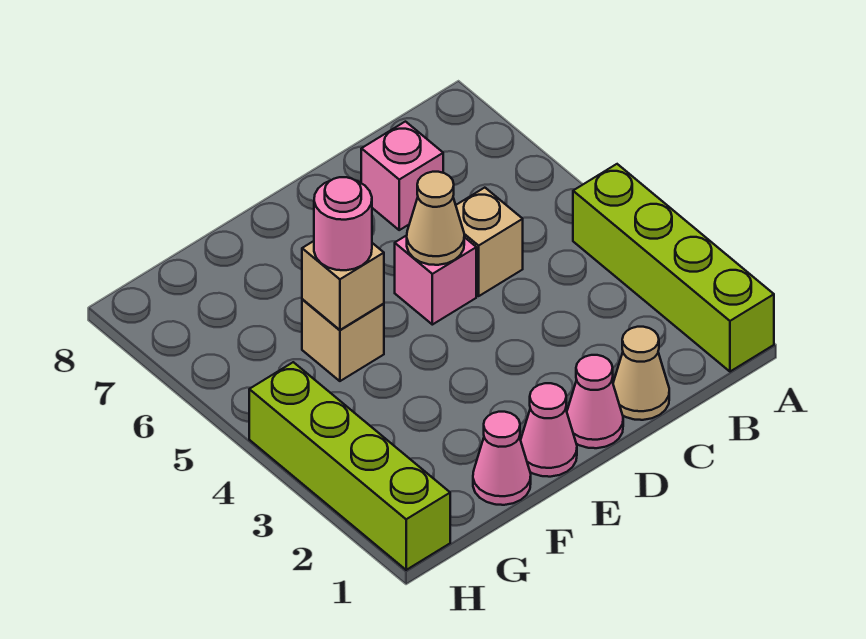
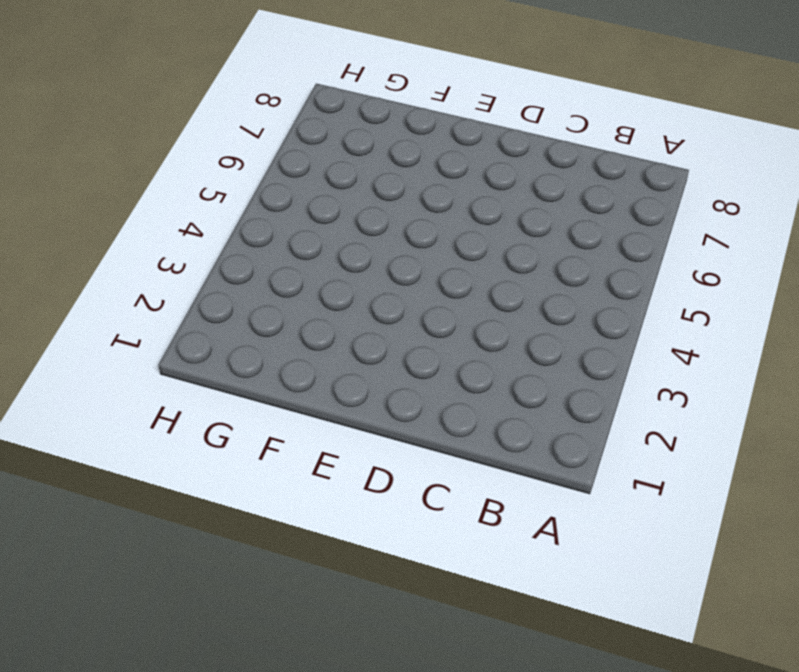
none -> lime brick A1:A4 level 1
none -> tan cone C1 level 1
none -> tan brick C5 level 1

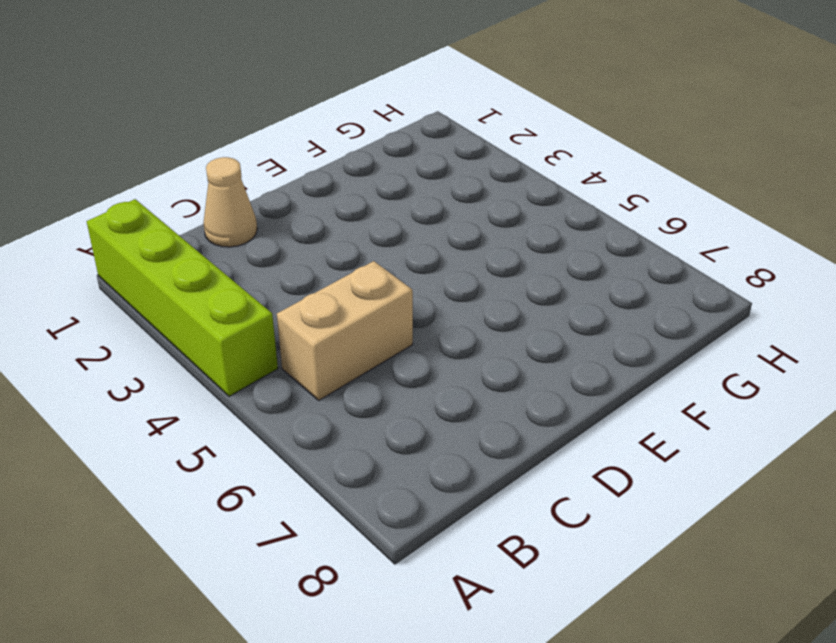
tan brick B5:C5 level 1 -> tan brick C5 level 1
none -> pink brick C7 level 1
none -> pink cone D1 level 1
none -> pink brick D5 level 1

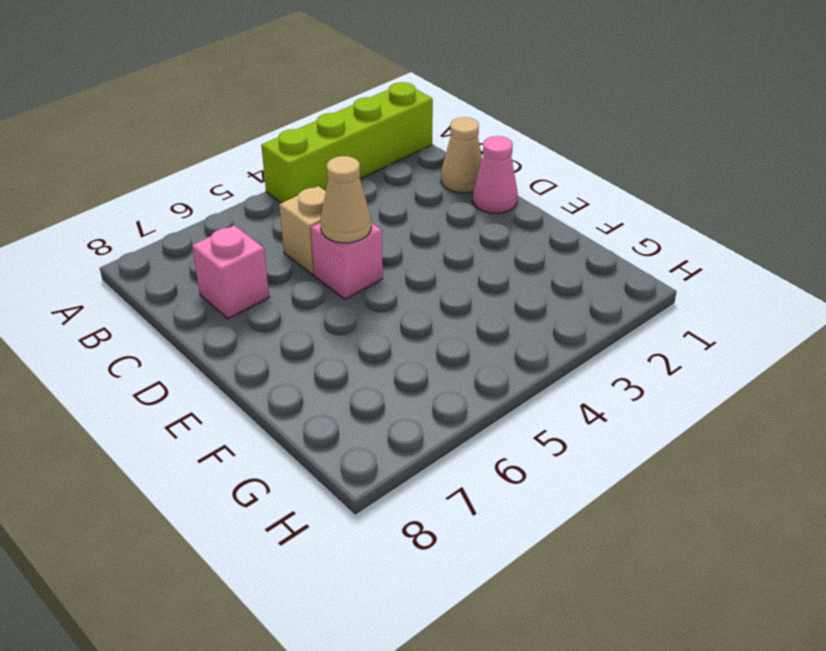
none -> pink cone E1 level 1
none -> pink cone F1 level 1
none -> tan brick F5 level 1

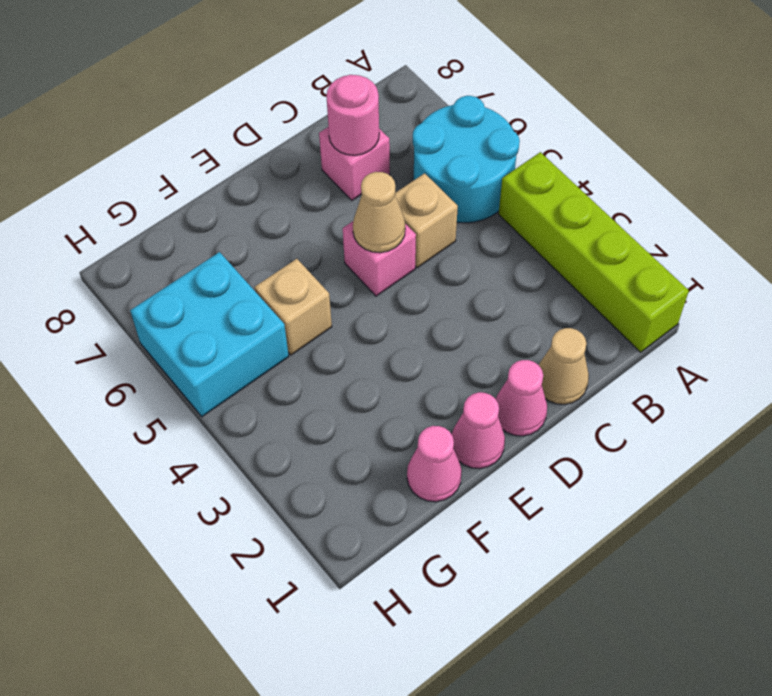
cyan round brick A5:B6 level 1 -> none
pink round brick C7 level 2 -> pink round brick F5 level 3
cyan brick G5:H6 level 1 -> none
none -> lime brick H1:H4 level 1
none -> tan brick F5 level 2

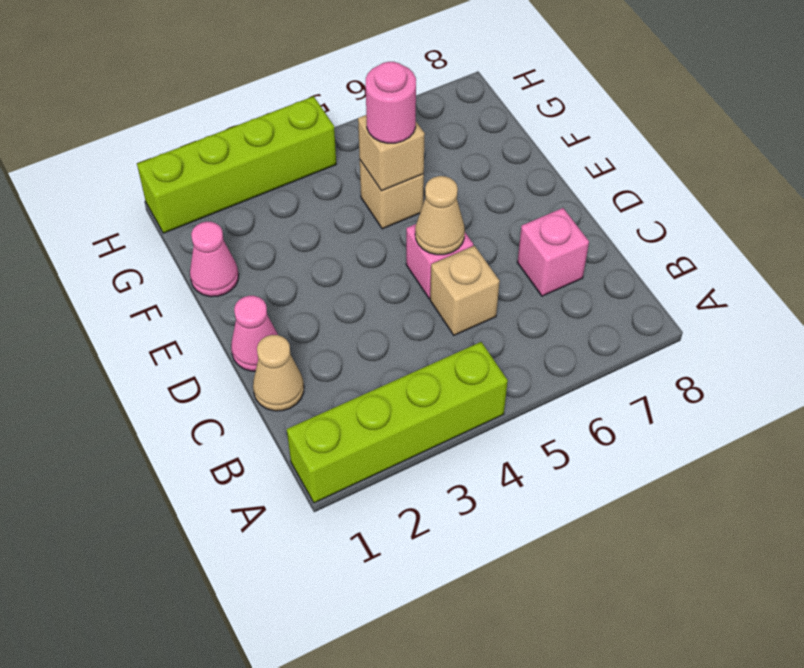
none -> pink cone E1 level 1

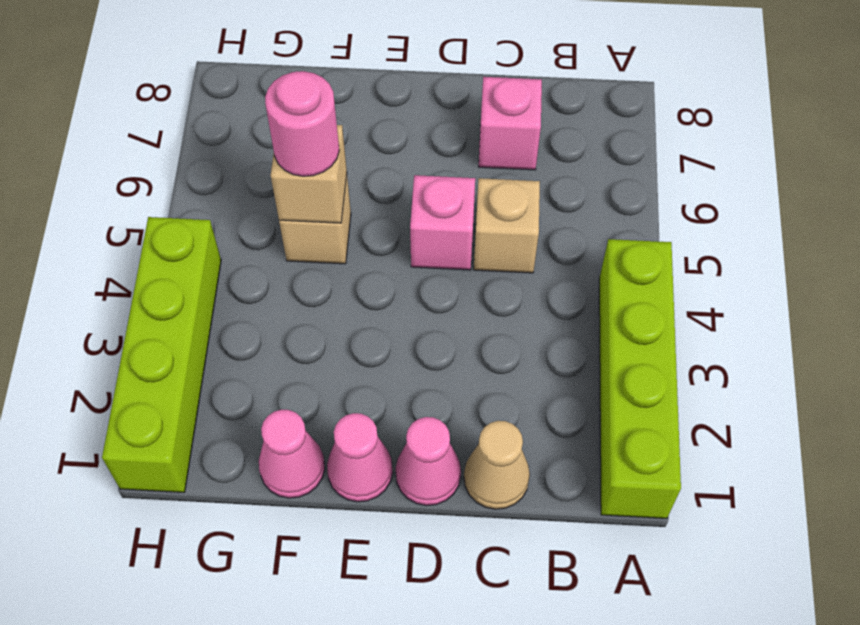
none -> tan cone D5 level 2

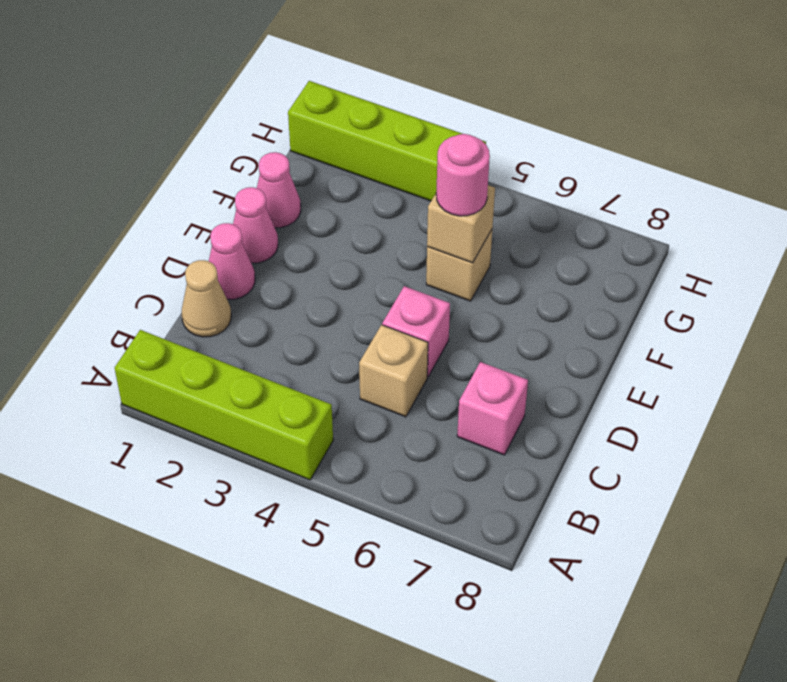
none -> tan cone D5 level 2

